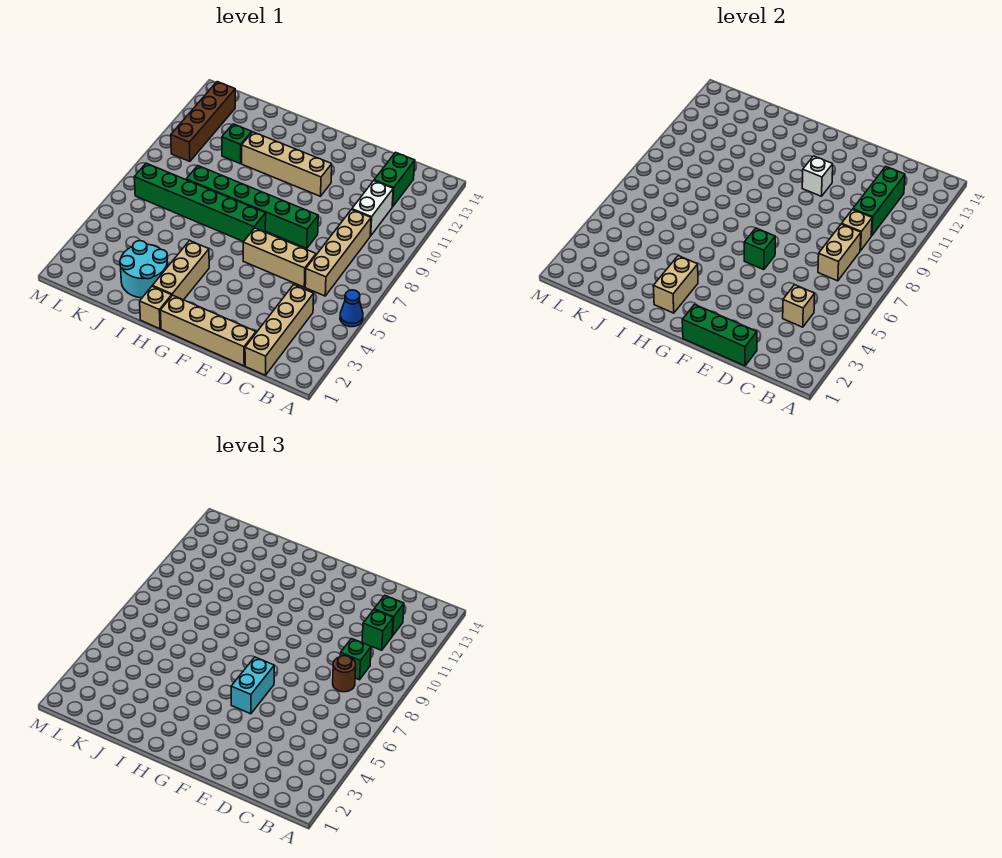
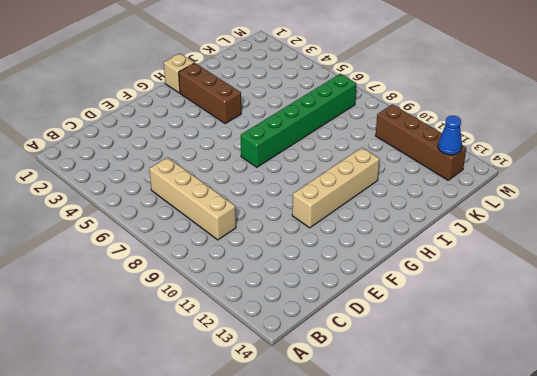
brown brick H2:H4 level 1 -> tan brick H2:H4 level 1
blue cone L13 level 2 -> blue cone A5 level 1
none -> tan brick C1:C4 level 1
none -> white brick C10:C11 level 1
none -> green brick C12:C13 level 1

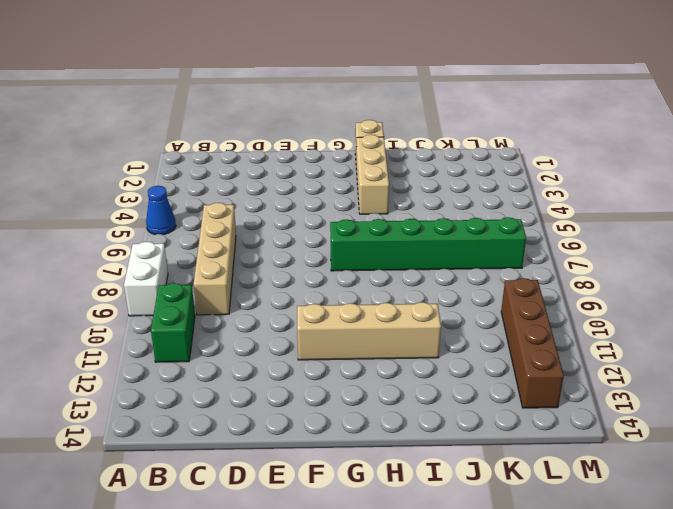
white brick A8:A9 level 1 -> white brick C10:C11 level 1
green brick B10:B11 level 1 -> green brick C12:C13 level 1
none -> tan brick C1:C4 level 1
none -> tan brick D1:G1 level 1
none -> tan brick D6:F6 level 1

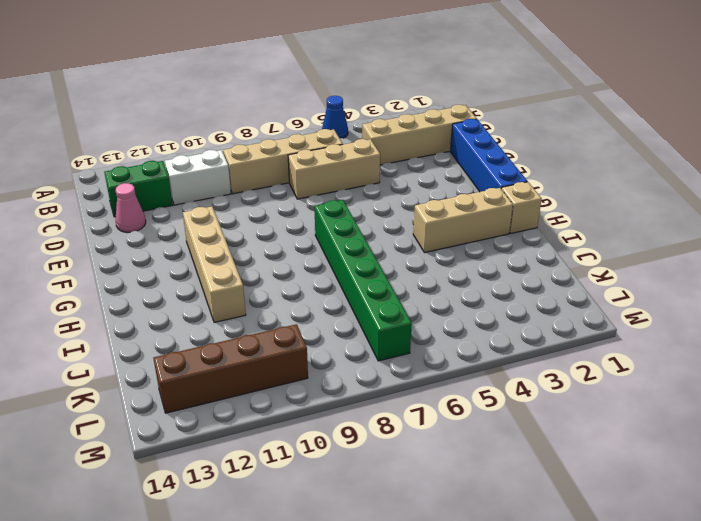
blue brick D1:G1 level 1 -> tan brick D1:G1 level 1
tan brick D5:D7 level 1 -> tan brick D6:F6 level 1
pink cone D13 level 1 -> none
none -> green brick E8:J8 level 1
none -> cyan round brick I2:J3 level 1
none -> green brick J11 level 1

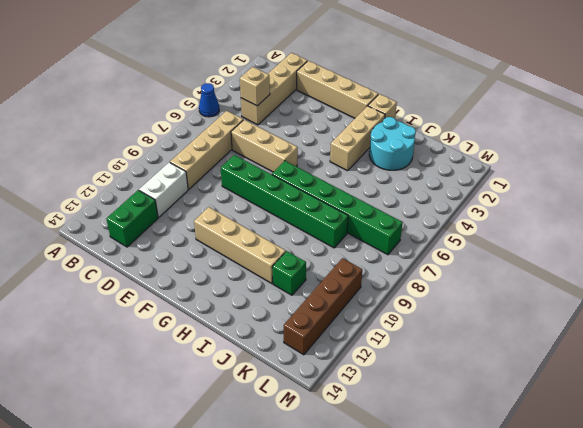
none -> tan brick C7:C8 level 2
none -> tan brick C9 level 2
none -> green brick C10:C12 level 2

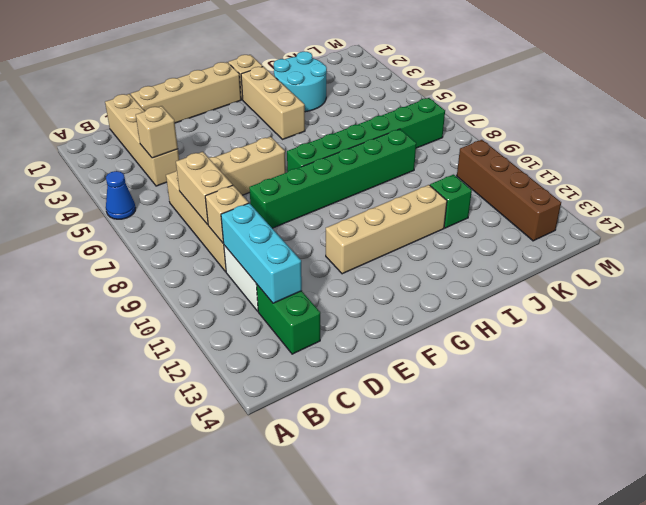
cyan brick C10:C12 level 2 -> green brick C10:C12 level 2
none -> green brick D1:F1 level 2
none -> green brick F6 level 2
none -> white brick F11 level 2

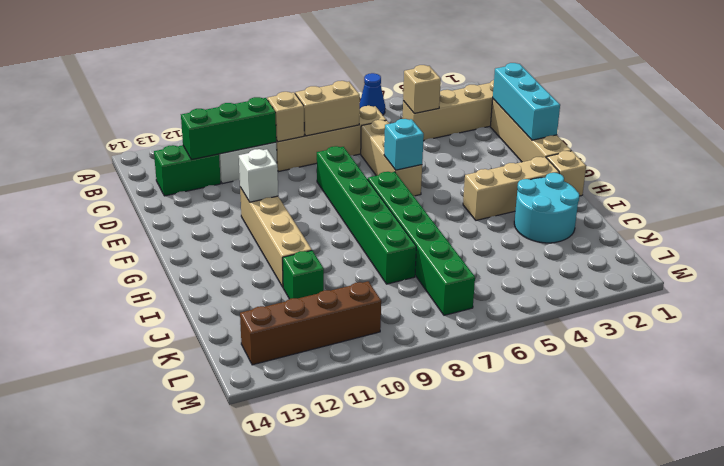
cyan brick D1:F1 level 2 -> green brick D1:F1 level 2
cyan brick F6 level 2 -> green brick F6 level 2
none -> tan brick H2:H3 level 2
none -> brown round brick C8 level 3
none -> green brick C9 level 3

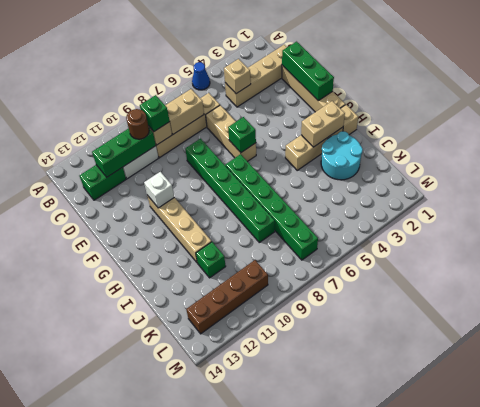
brown round brick C10 level 3 -> brown round brick C8 level 3
none -> green brick C11 level 3
none -> green brick C12 level 3
none -> cyan brick F5:F6 level 3

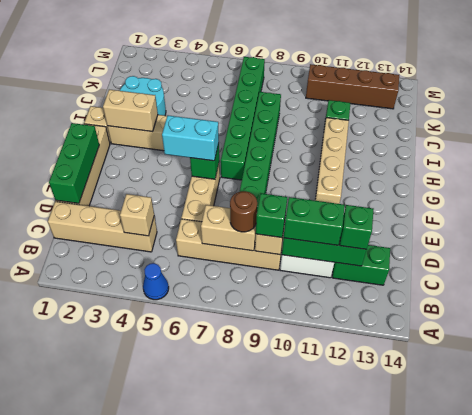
green brick C10:C11 level 3 -> green brick C11 level 3
none -> white brick F11 level 2

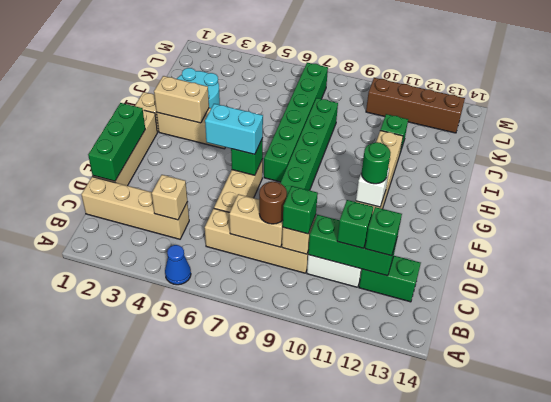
green round brick F11 level 3 -> none

